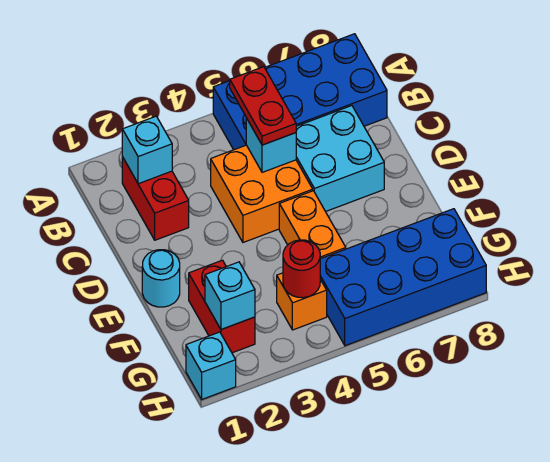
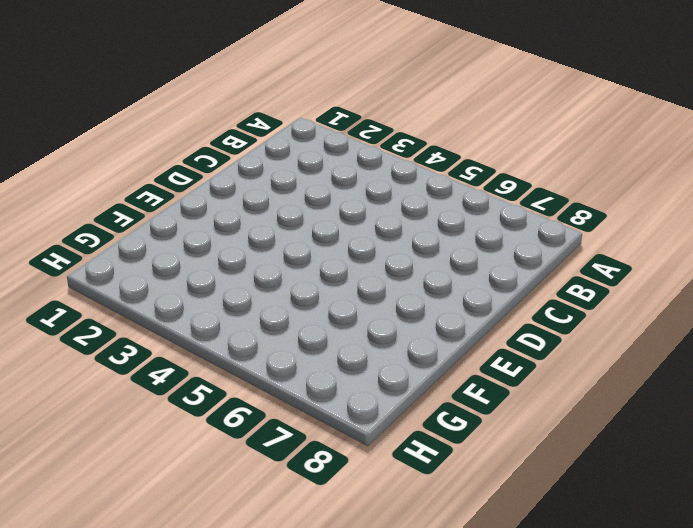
none -> blue brick A5:B8 level 1
none -> red brick B2:C2 level 1
none -> orange brick C4:D5 level 1

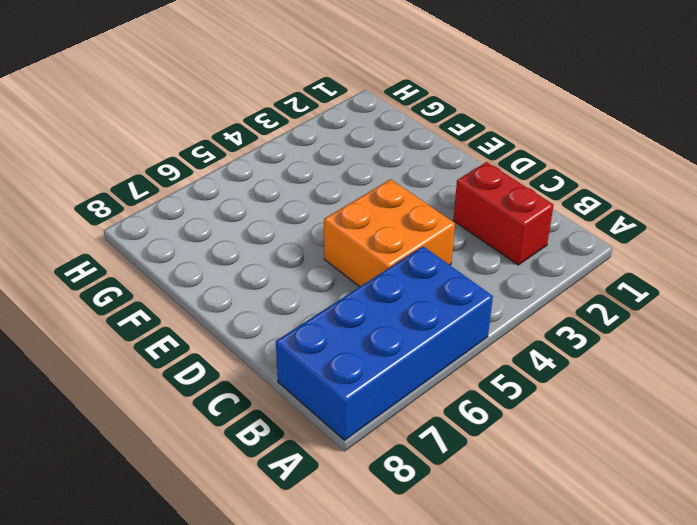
none -> cyan brick C6:D7 level 1
none -> cyan round brick E1 level 1
none -> orange brick E5:F5 level 1

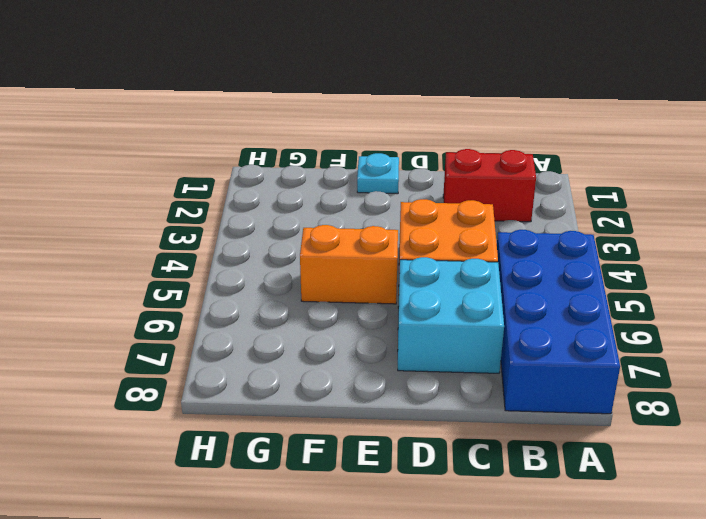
cyan plate E1 level 1 -> cyan round brick E1 level 1
none -> red brick F2:G2 level 1
none -> orange brick G4 level 1
none -> blue brick G5:H8 level 1

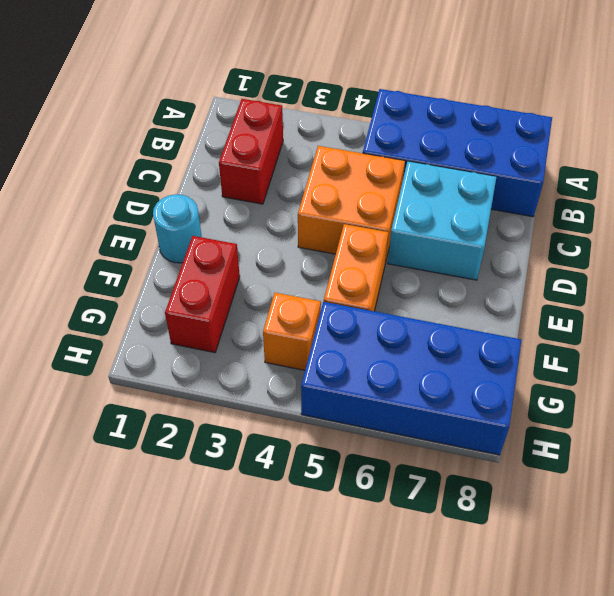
none -> cyan brick H1 level 1
none -> cyan brick B2 level 2
none -> cyan brick C5 level 2

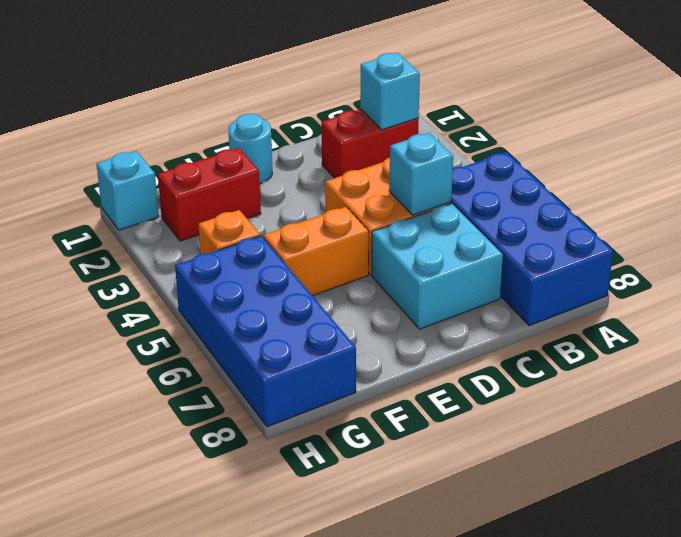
none -> cyan brick G2 level 2
none -> red round brick G4 level 2
none -> red plate B5:C5 level 3

